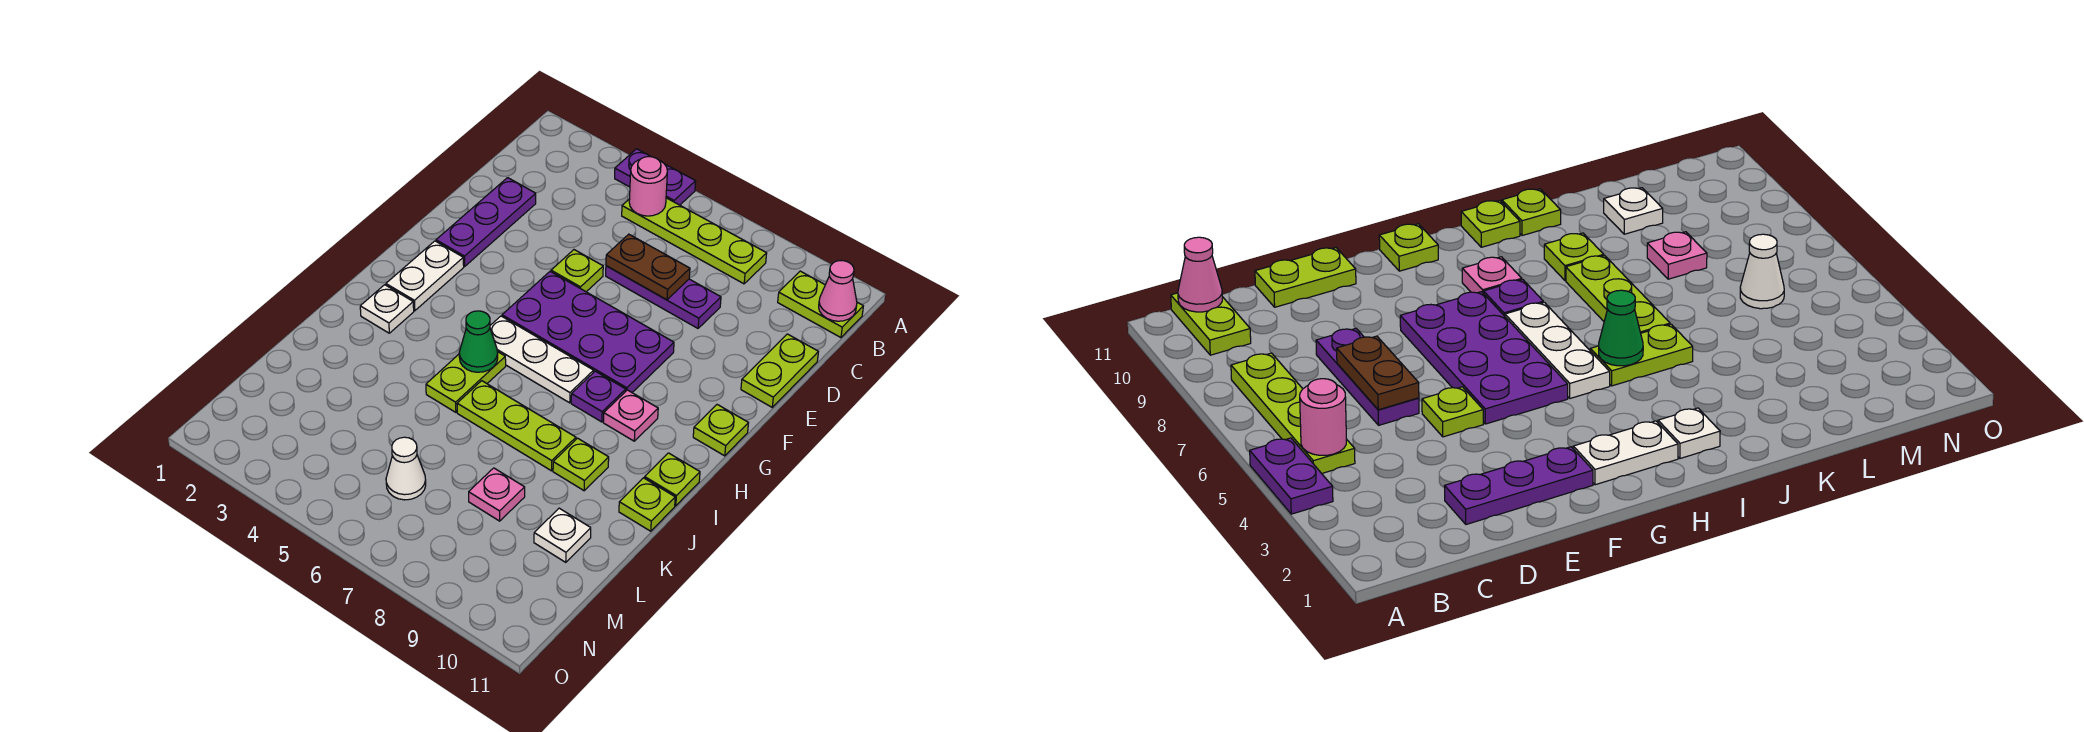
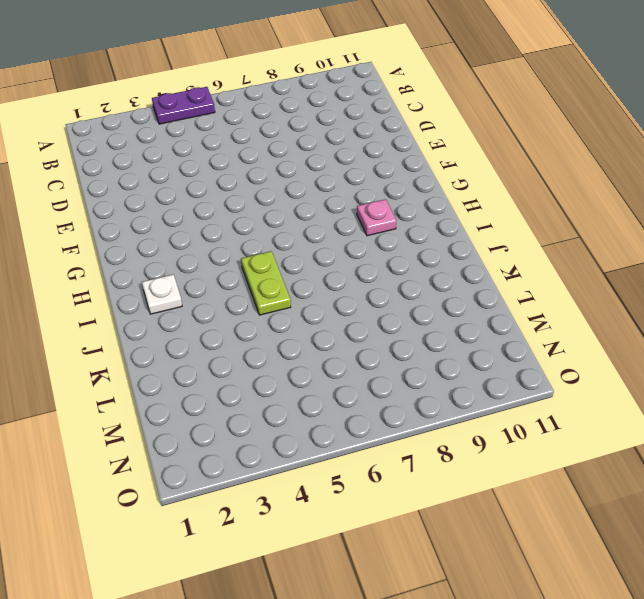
none -> lime plate B5:B8 level 1
none -> lime plate B10:B11 level 1
none -> purple plate D2:F2 level 1

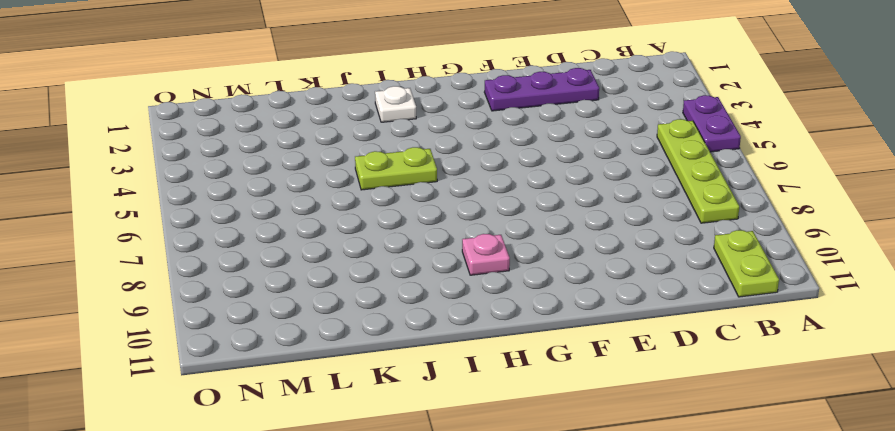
none -> purple plate D6:D8 level 1
none -> lime plate D11:E11 level 1
none -> lime plate E5 level 1

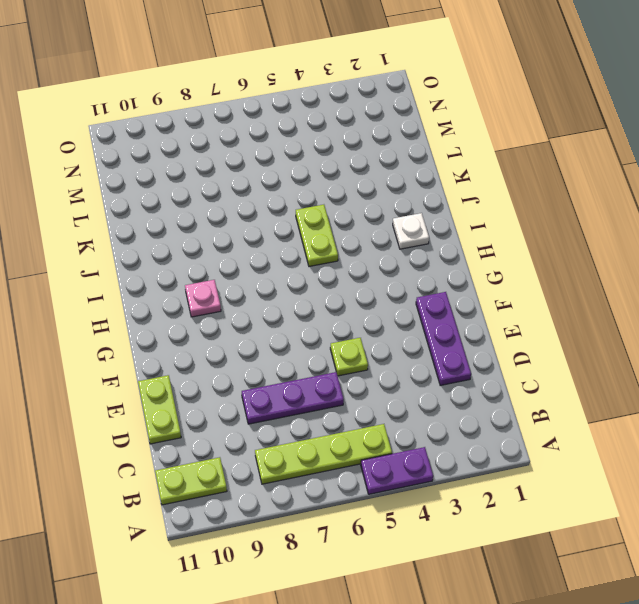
none -> purple plate F5:G8 level 1
none -> white plate G2:H2 level 1
none -> lime plate G11 level 1

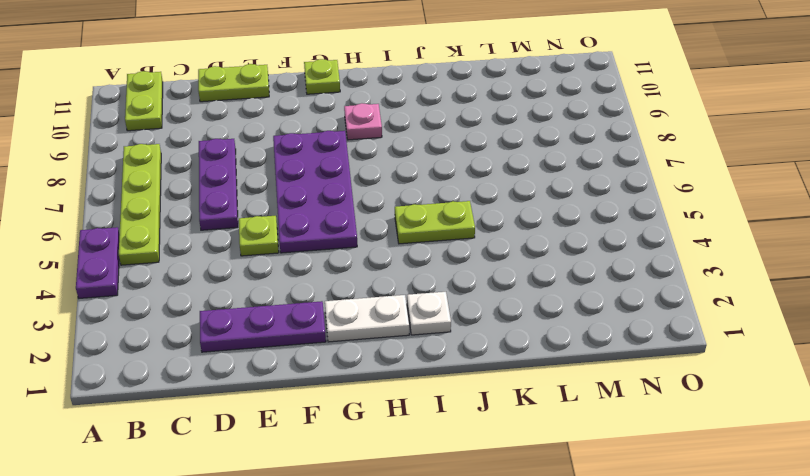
none -> white plate H5:H7 level 1
none -> purple plate H8 level 1
none -> lime plate I11 level 1

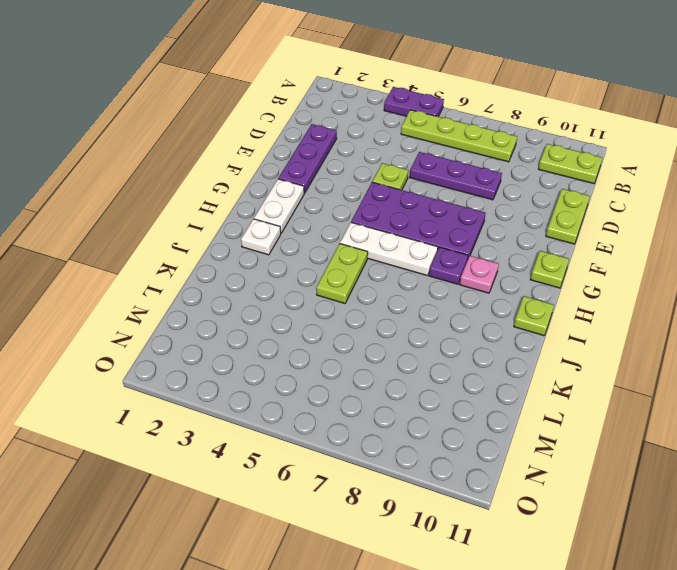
none -> lime plate J6:J8 level 1
none -> lime plate J9 level 1
none -> lime plate J11 level 1

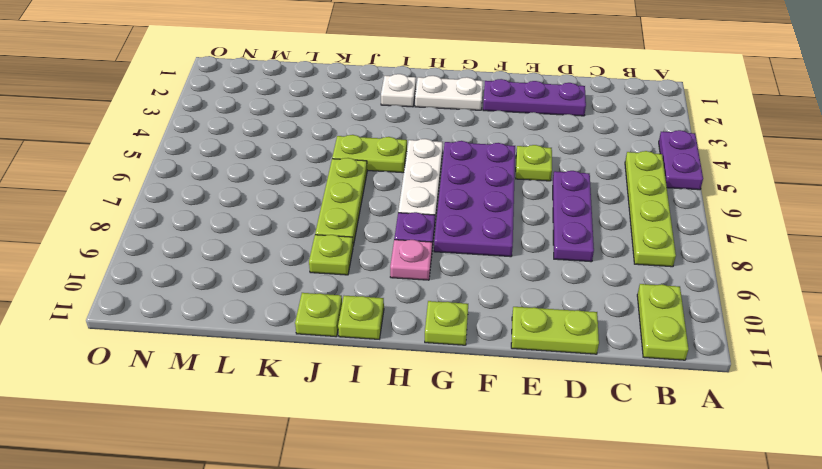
none -> pink plate L8 level 1
none -> white plate L10 level 1
none -> white cone M6 level 1

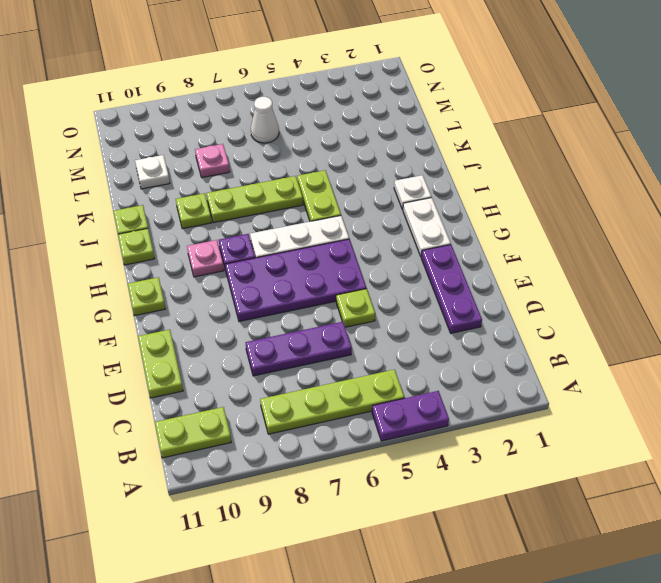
none -> pink round brick B5 level 2
none -> pink cone B11 level 2
none -> brown plate D6:D7 level 2

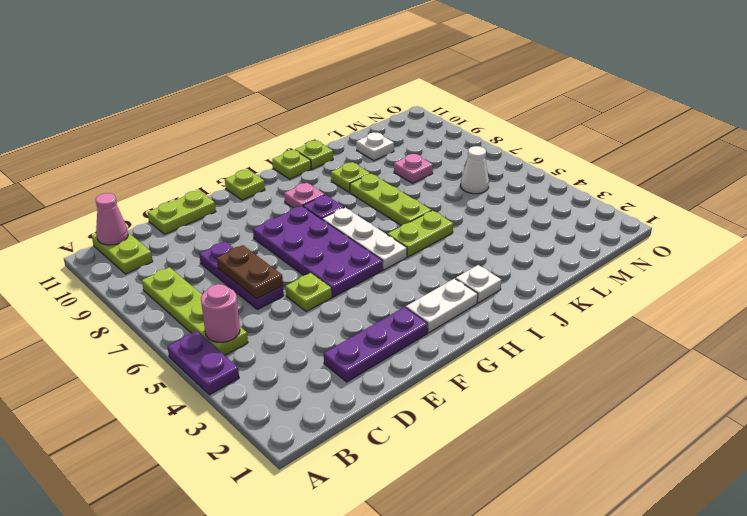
none -> green cone I5 level 2

